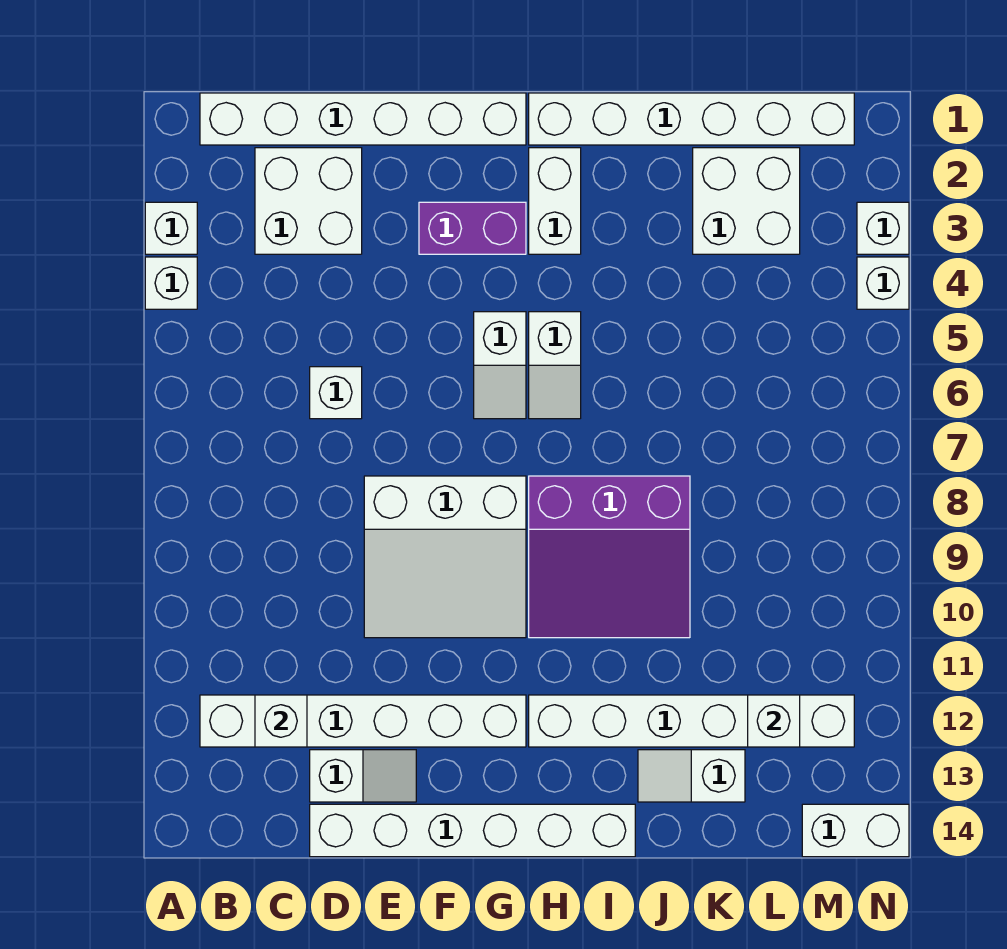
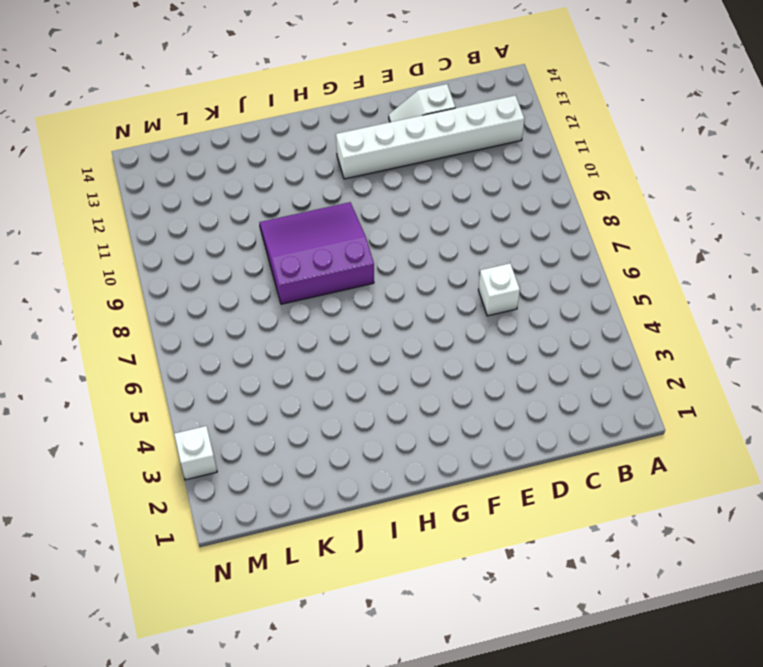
none -> white brick A3 level 1
none -> white brick A4 level 1
none -> white brick B1:G1 level 1

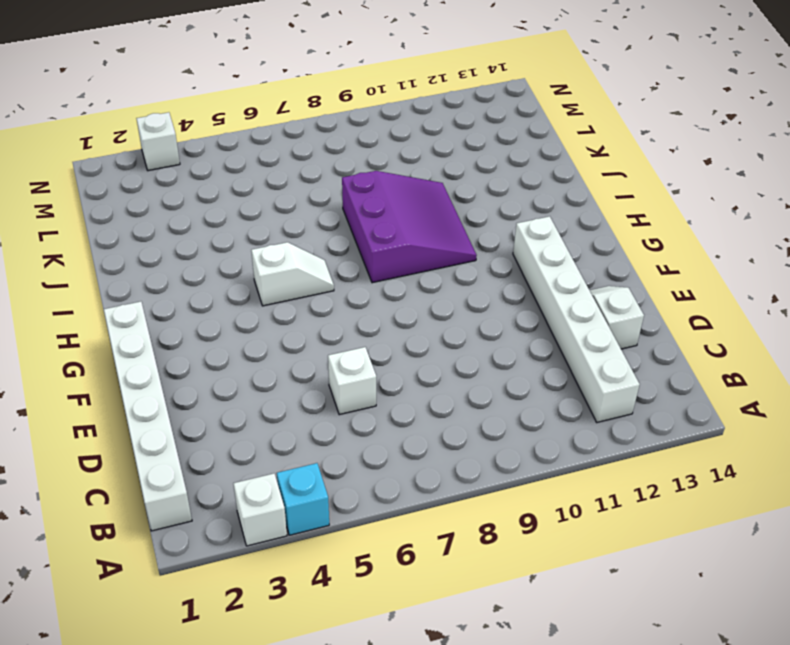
cyan brick A4 level 1 -> white brick A4 level 1
none -> white brick C2:D3 level 1
none -> white brick D14:I14 level 1
none -> white slope E8:G10 level 1 top 8

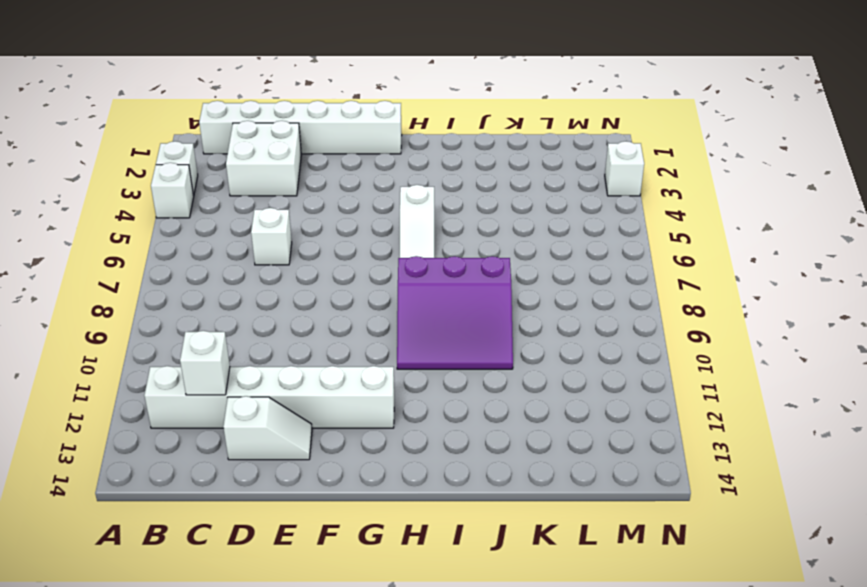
none -> white brick D14:I14 level 1
none -> white slope E8:G10 level 1 top 8
none -> purple brick F3:G3 level 1

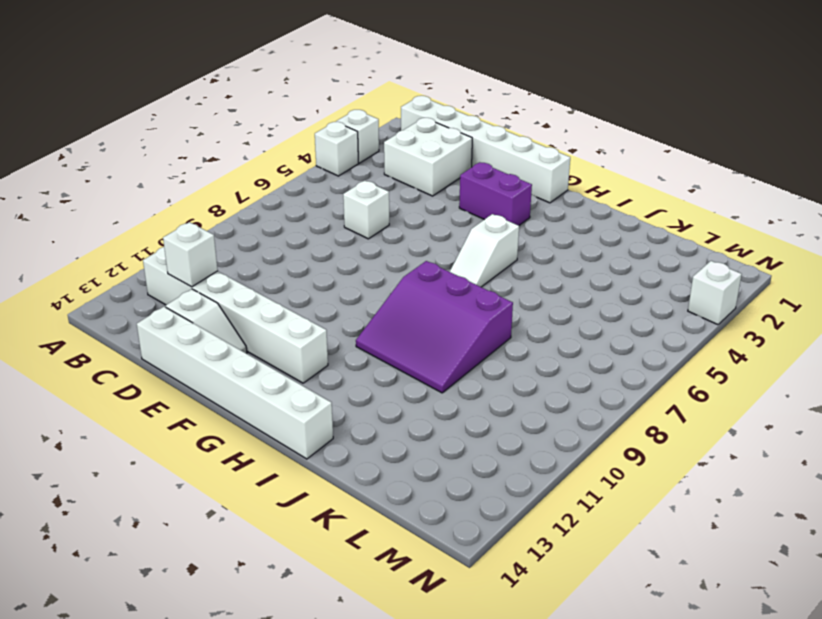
none -> white slope E8:G10 level 1 top 8
none -> white slope G5:G6 level 1 top 5
none -> white brick H1:M1 level 1

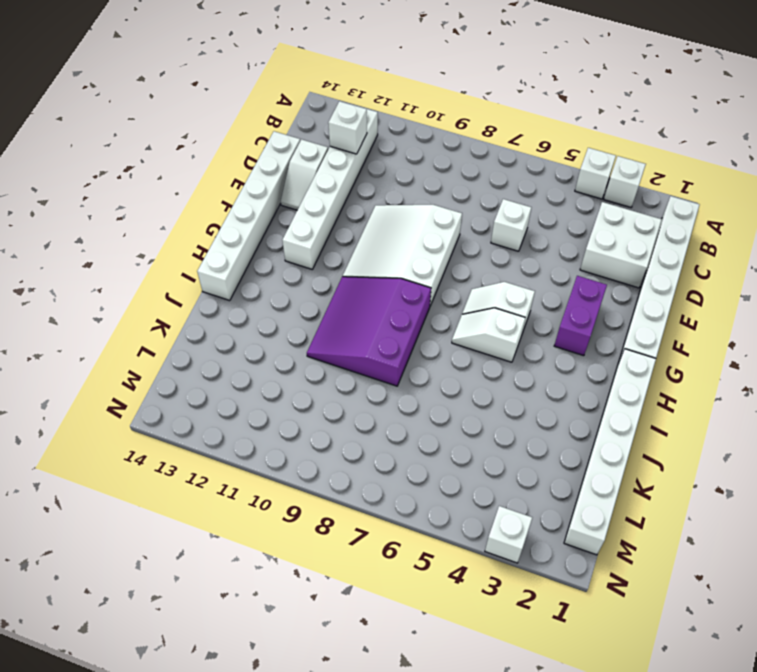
none -> white brick H2:H3 level 1
none -> white brick H12:M12 level 1
none -> white slope J13:K13 level 1 top K

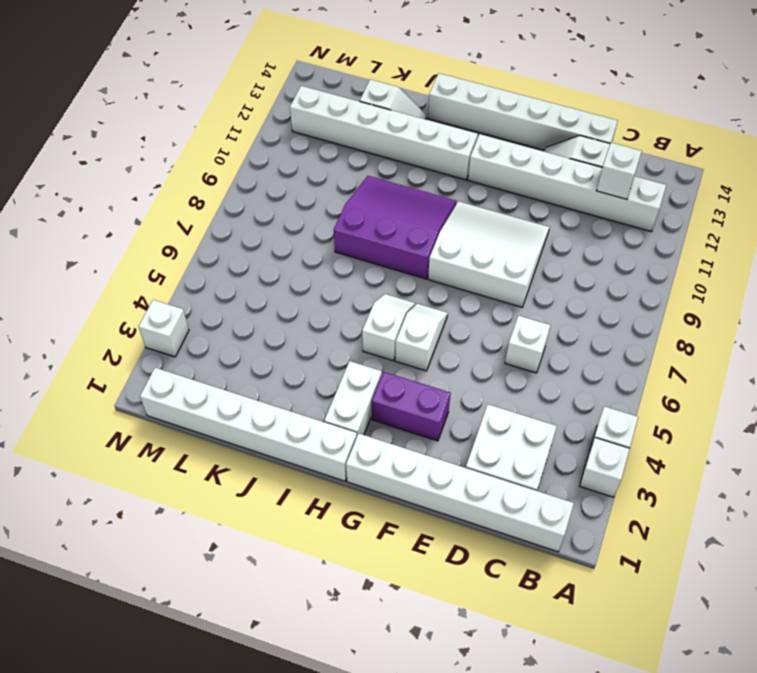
none -> white brick K2:L3 level 1
none -> white brick M14:N14 level 1
none -> white brick N4 level 1

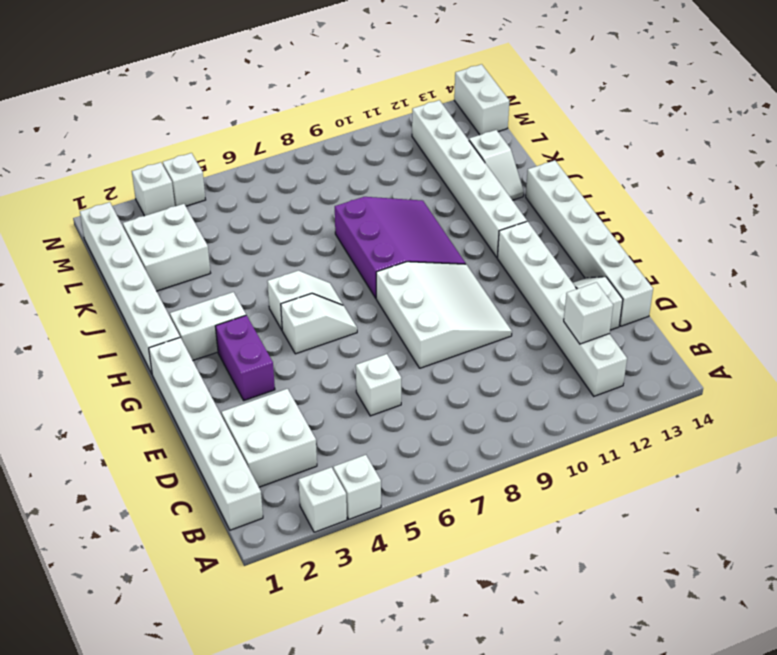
none -> white brick L12 level 2

